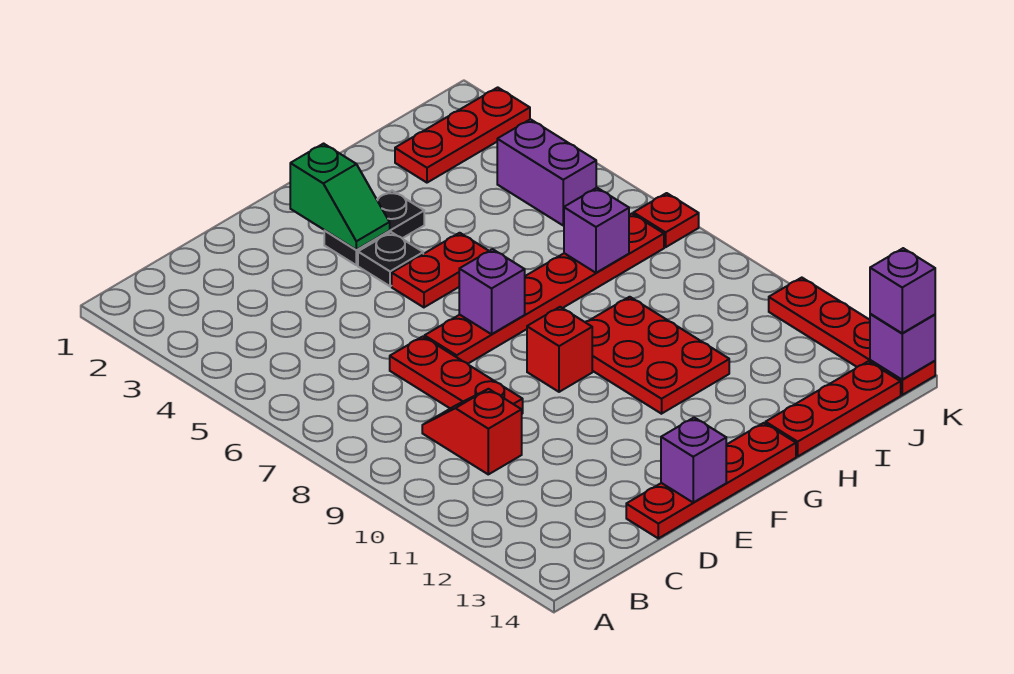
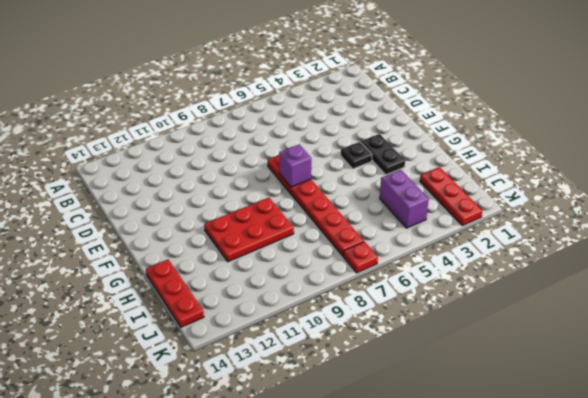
purple brick I4:J4 level 1 -> purple brick J4:J5 level 1
none -> red slope C9:C10 level 1 top 10
none -> red plate D7:D9 level 1
none -> red plate D14:G14 level 1

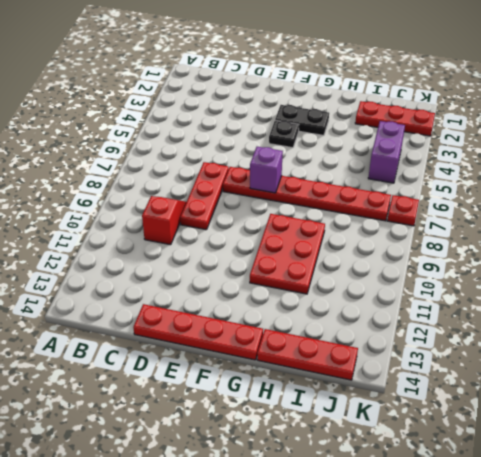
none -> red plate F5:G5 level 1
none -> red brick F9 level 1
none -> red plate K11:K14 level 1

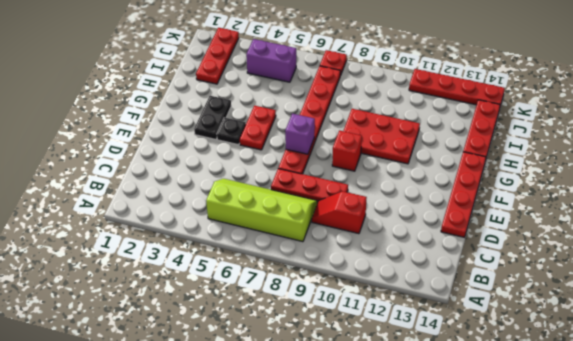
lime slope B5:C8 level 1 top B -> none
none -> purple brick E14 level 2
none -> green slope F2:F3 level 2 top 2
none -> purple brick I7 level 2

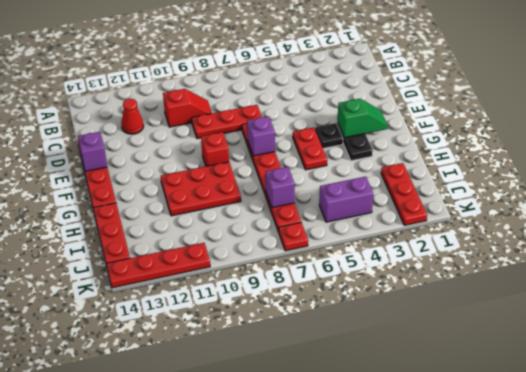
red cone C12 level 1 -> none
green slope F2:F3 level 2 top 3 -> green slope F2:F3 level 2 top 2
none -> purple brick K14 level 2
none -> purple brick K14 level 3

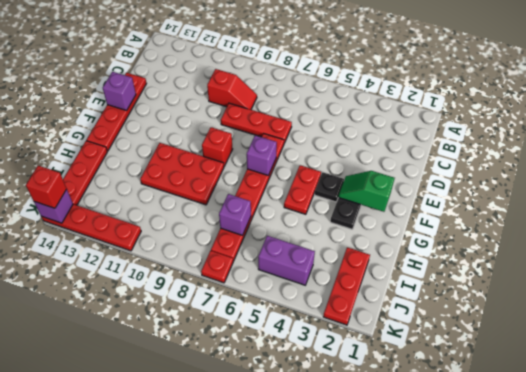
red brick K14 level 3 -> purple brick K14 level 3

